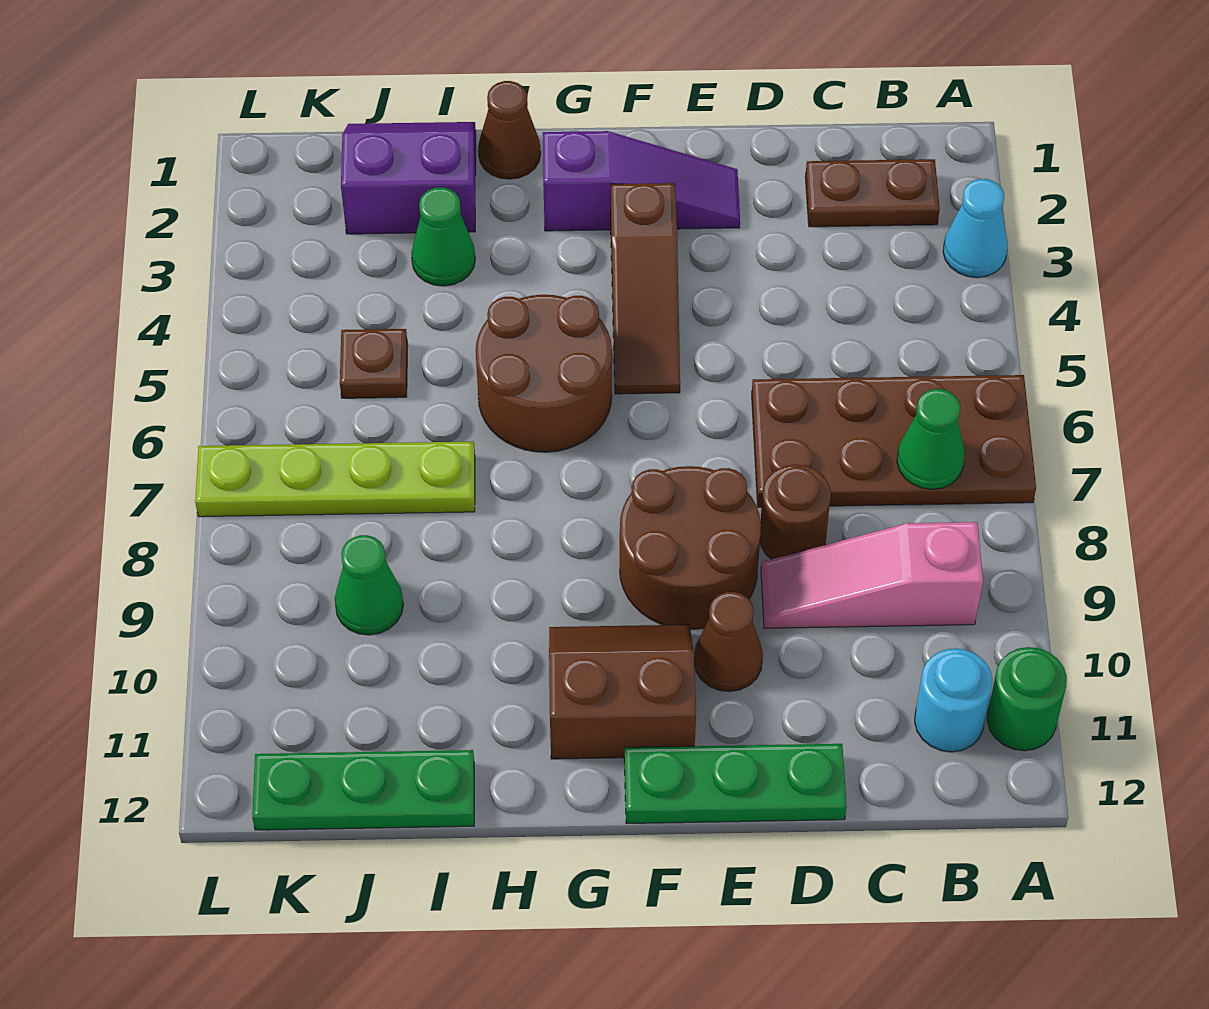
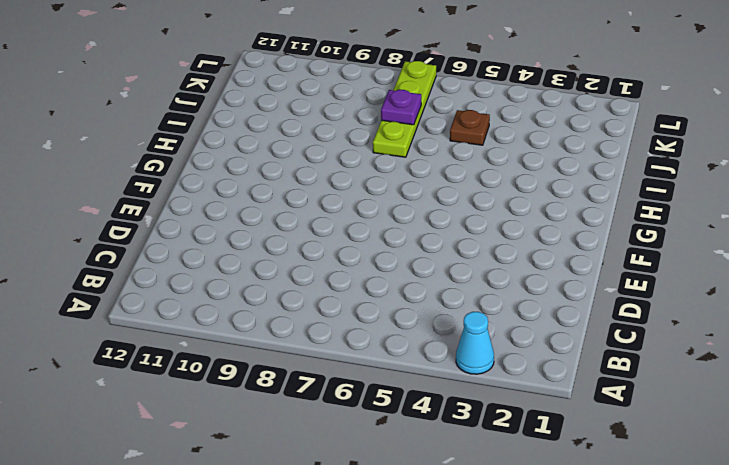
purple plate J7 level 2 -> none
none -> brown plate A6:D7 level 1
none -> green round brick A11 level 1
none -> brown plate B2:C2 level 1

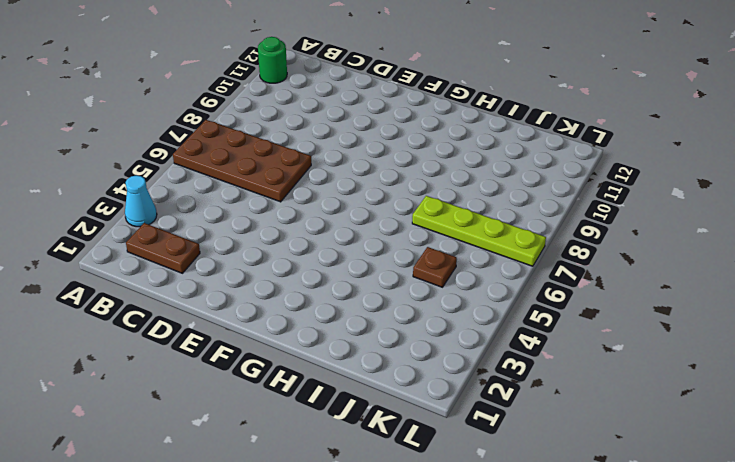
none -> pink slope B9:D9 level 1 top B
none -> cyan round brick B11 level 1
none -> brown round brick D8 level 1

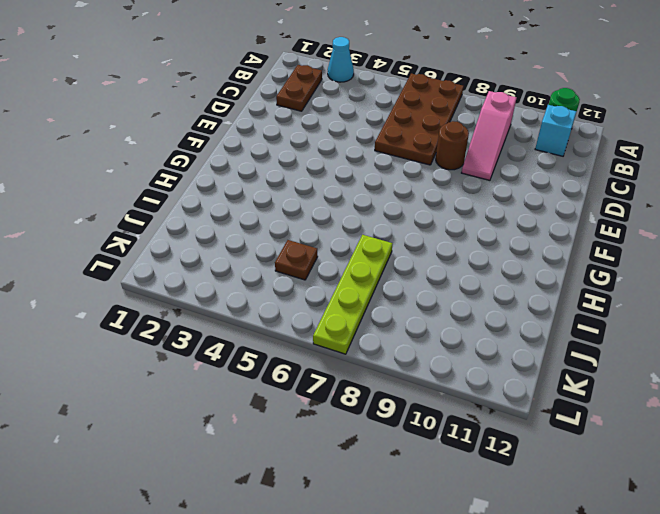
cyan brick B11 level 1 -> cyan round brick B11 level 1
none -> green plate D12:F12 level 1
none -> purple slope E2:G2 level 1 top G
none -> brown round brick E8:F9 level 1

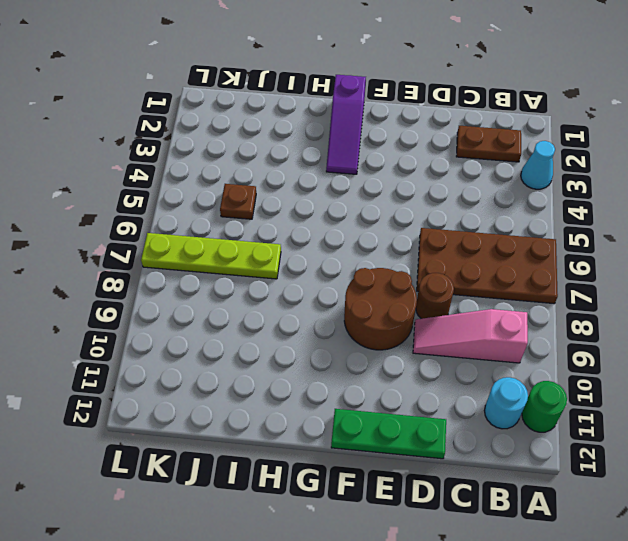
purple slope G1:G3 level 1 top 1 -> purple slope E2:G2 level 1 top G
none -> brown cone E10 level 1
none -> brown slope F3:F5 level 1 top 3
none -> brown slope F10:G11 level 1 top 11

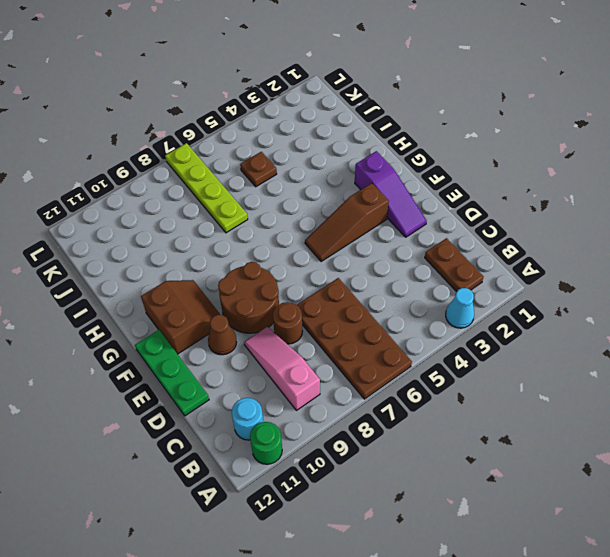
none -> brown round brick G5:H6 level 1
none -> brown cone H1 level 1
none -> purple slope I1:J2 level 1 top 2

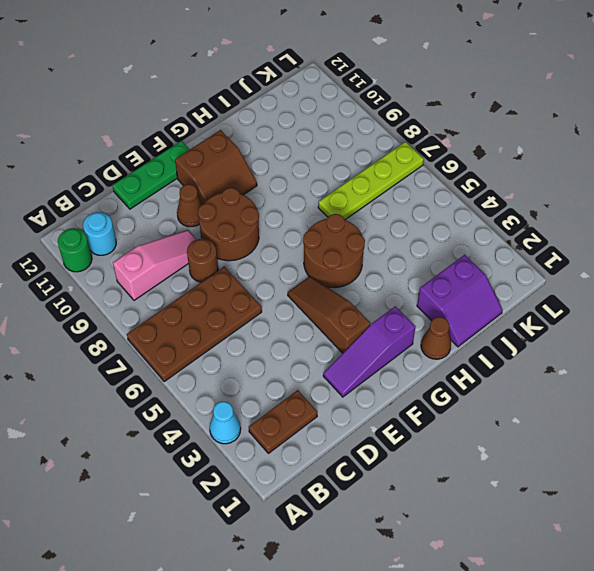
none -> green cone I3 level 1
none -> green plate I12:K12 level 1
none -> brown plate J5 level 1

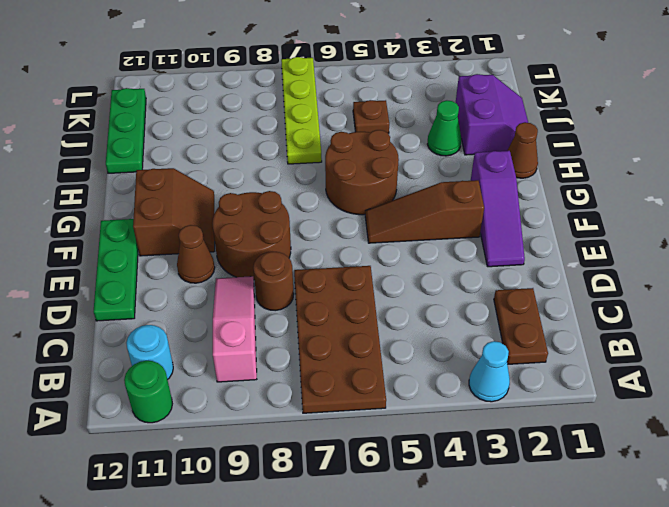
none -> green cone J9 level 1
none -> green cone B7 level 2

